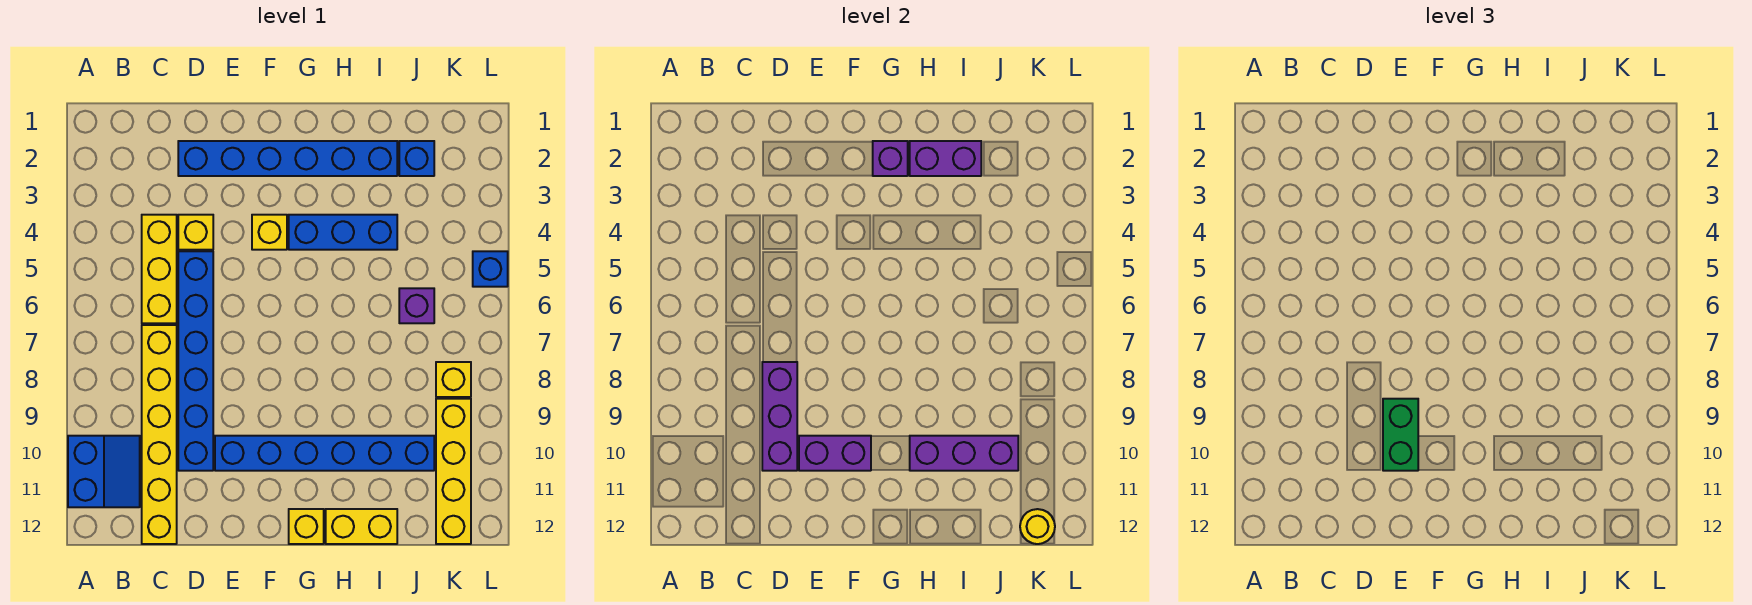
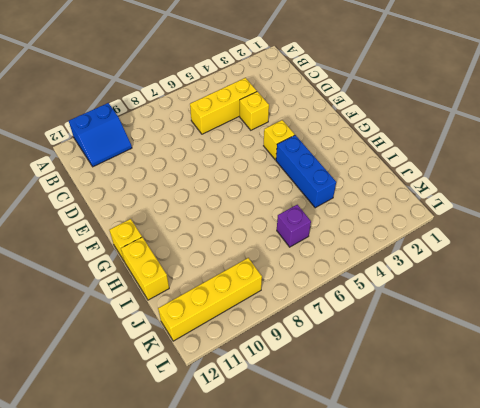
none -> yellow brick C7:C12 level 1
none -> blue brick D2:I2 level 1
none -> blue brick D5:D10 level 1

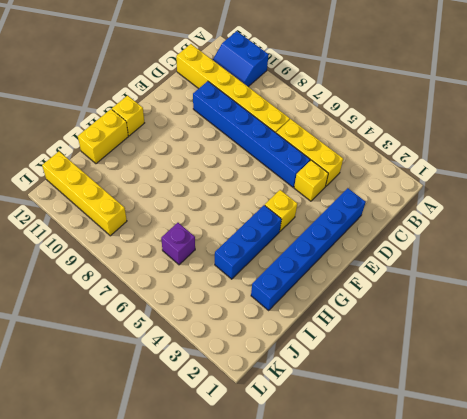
none -> blue brick E10:J10 level 1
none -> blue brick J2 level 1
none -> yellow brick K8 level 1

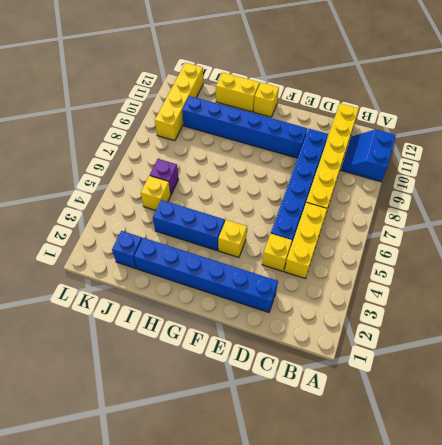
yellow brick J5 level 1 -> yellow brick K8 level 1
none -> blue brick L5 level 1
none -> purple brick D8:D10 level 2
none -> purple brick E10:F10 level 2

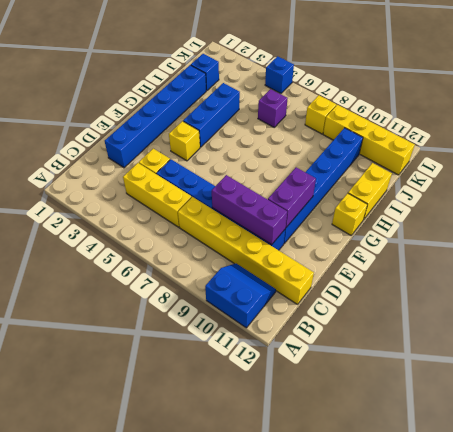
none -> purple brick G2 level 2
none -> purple brick H2:I2 level 2
none -> purple brick H10:J10 level 2

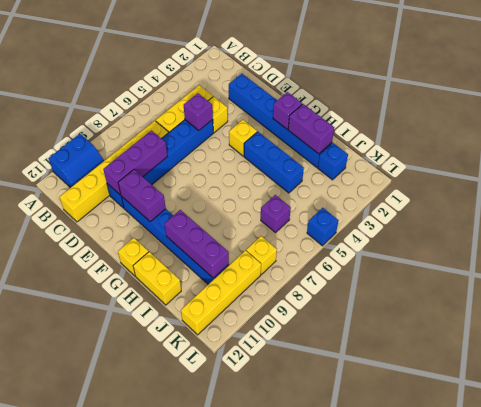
purple brick D5 level 2 -> none
none -> yellow round brick K12 level 2
none -> green brick E9:E10 level 3

